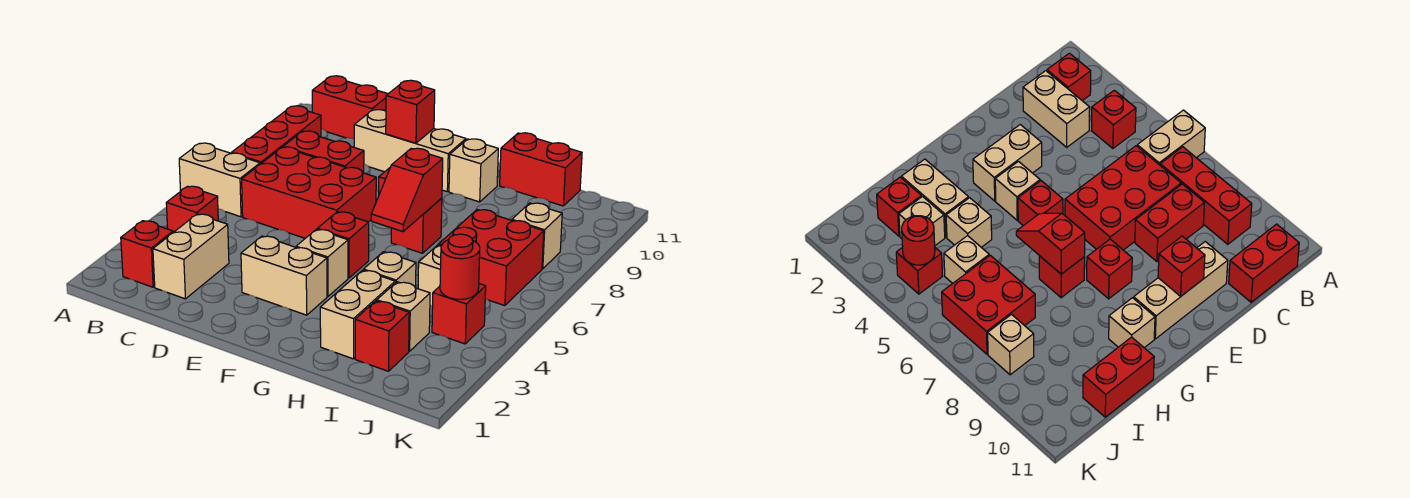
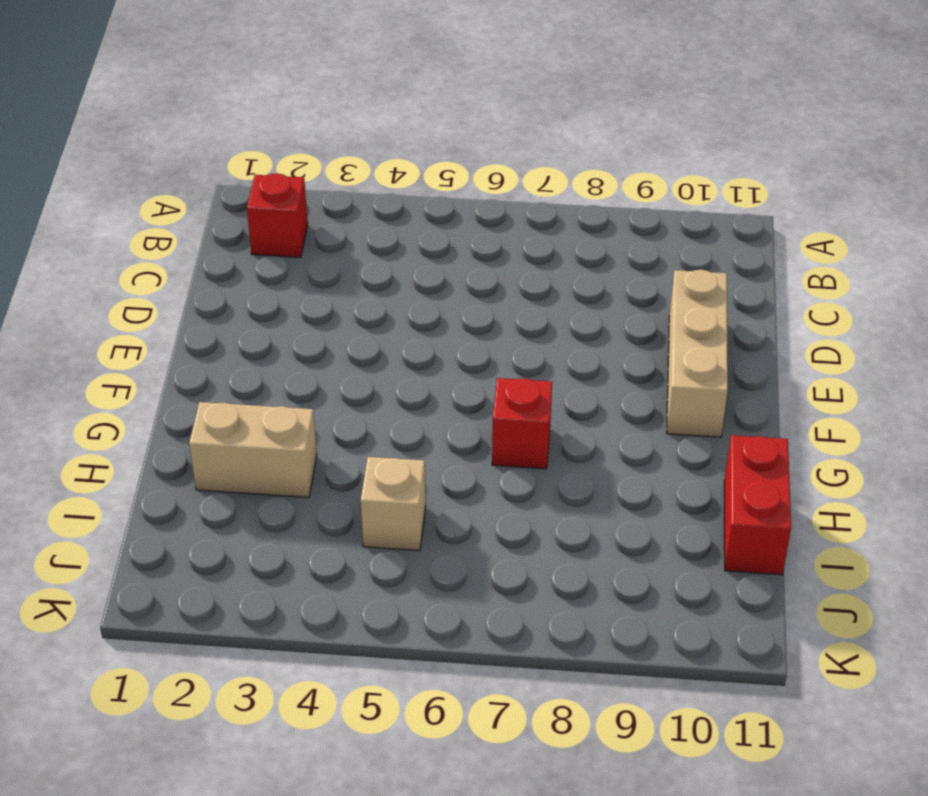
none -> tan brick A6:B6 level 1
none -> red brick B4 level 1
none -> red brick B7:B9 level 1

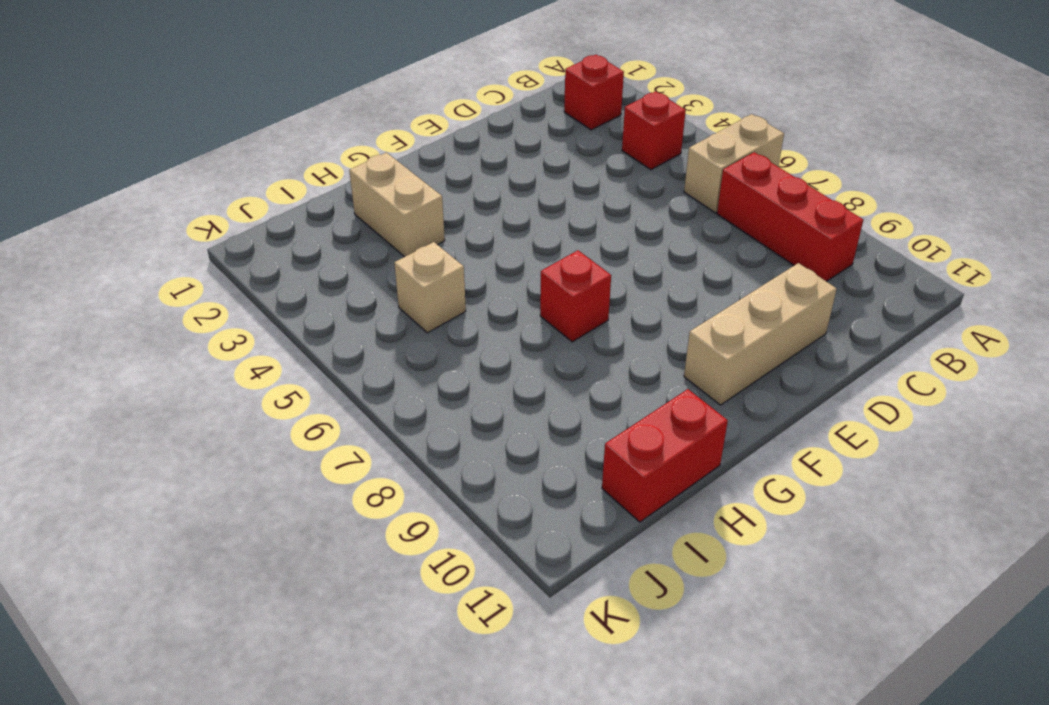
none -> red brick B11:C11 level 1
none -> tan brick C2:C3 level 1
none -> red brick C6:E7 level 1

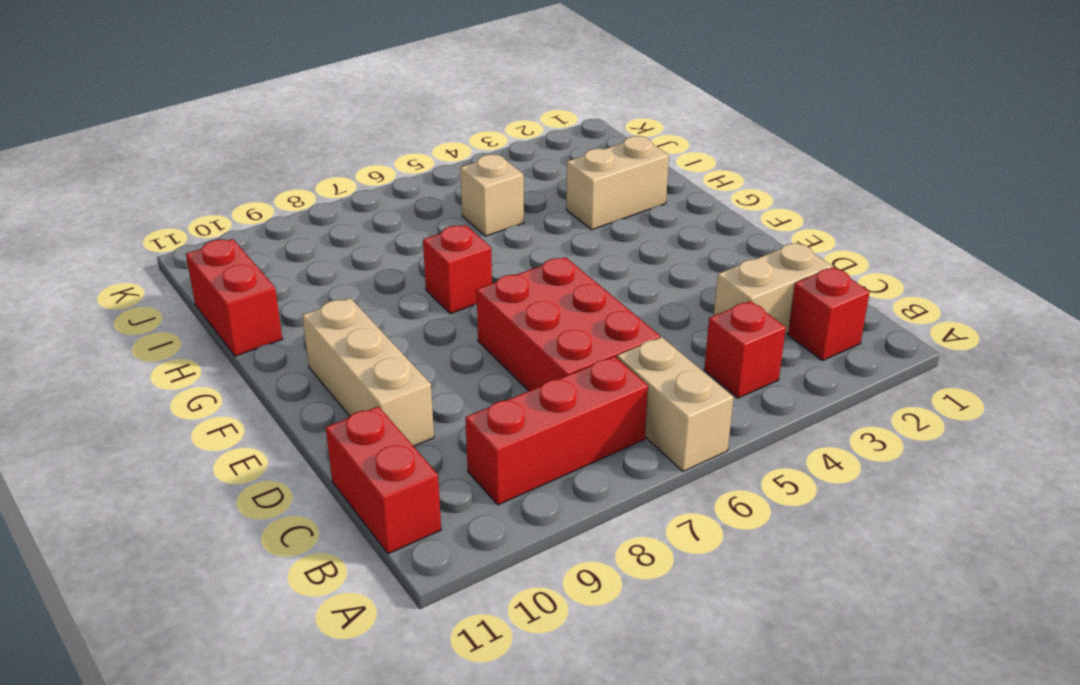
none -> red brick C8:D8 level 1
none -> tan brick E3:F3 level 1
none -> tan brick F4 level 1

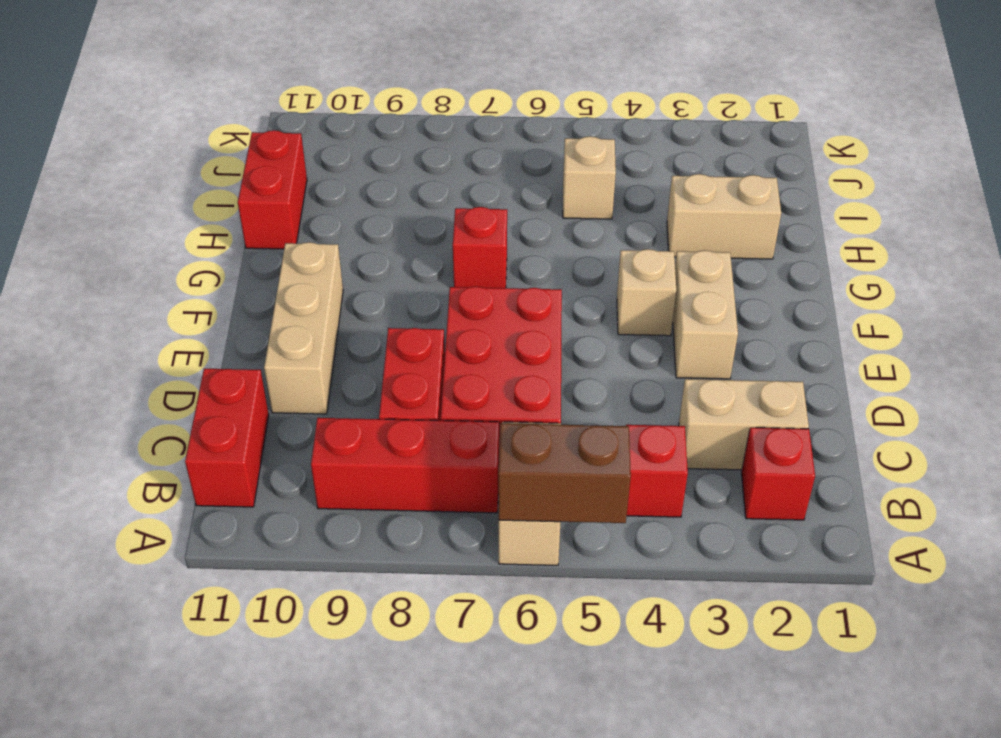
brown brick A5:A6 level 2 -> none
none -> red brick F5 level 1
none -> red brick F8 level 1
none -> tan brick G10 level 1

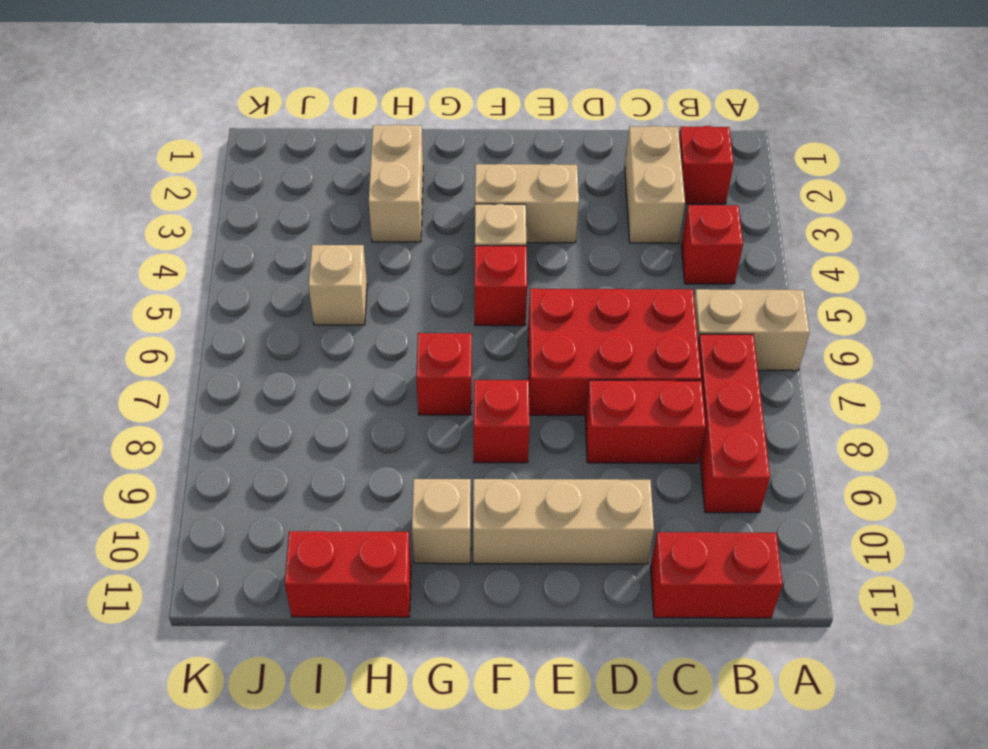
none -> tan brick H4 level 1
none -> red brick I2 level 1
none -> tan brick I3 level 1

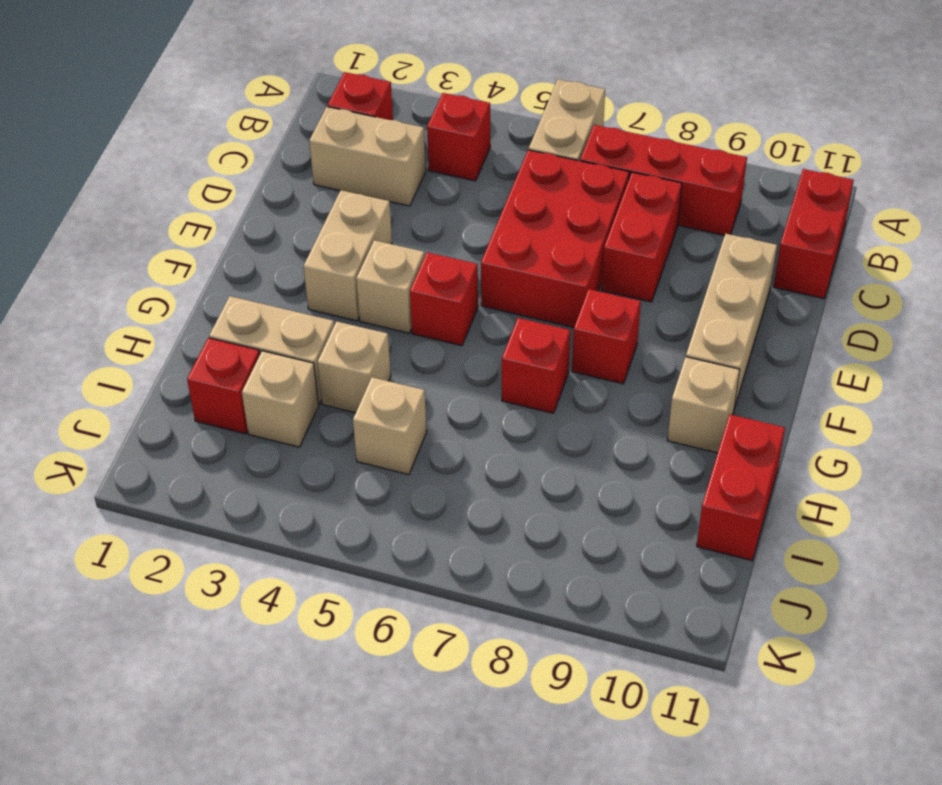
none -> red brick I6:J7 level 1
none -> red brick J4 level 1
none -> tan brick J8 level 1

